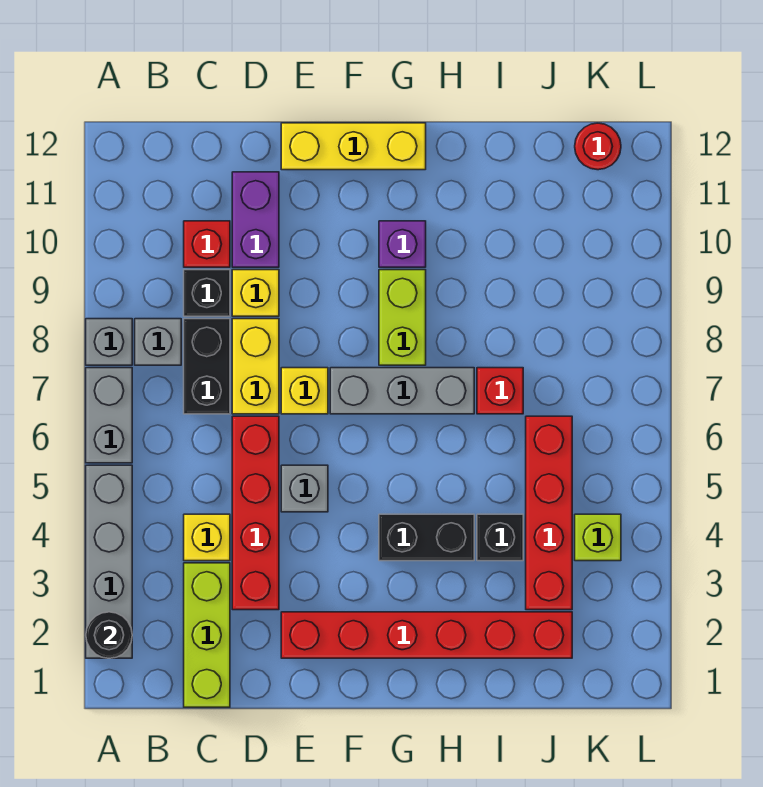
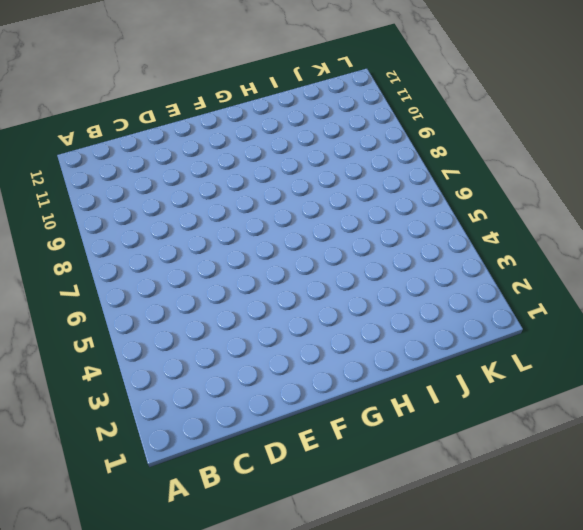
none -> grey brick A2:A5 level 1
none -> grey brick A6:A7 level 1
none -> grey brick A8 level 1

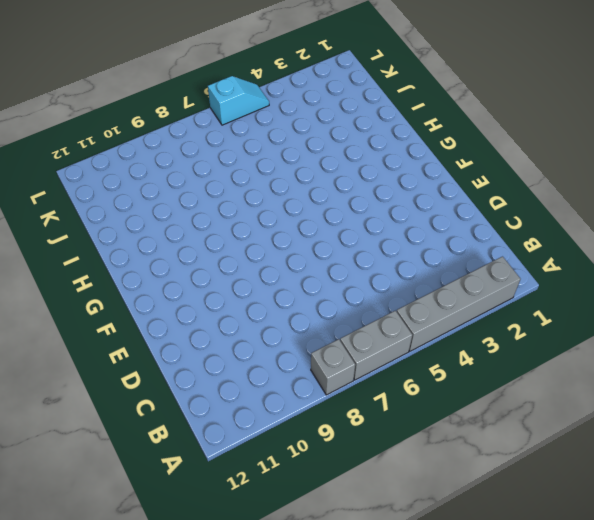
cyan slope L5:L6 level 1 top 6 -> none
none -> grey brick B8 level 1
none -> lime brick C1:C3 level 1
none -> yellow brick C4 level 1

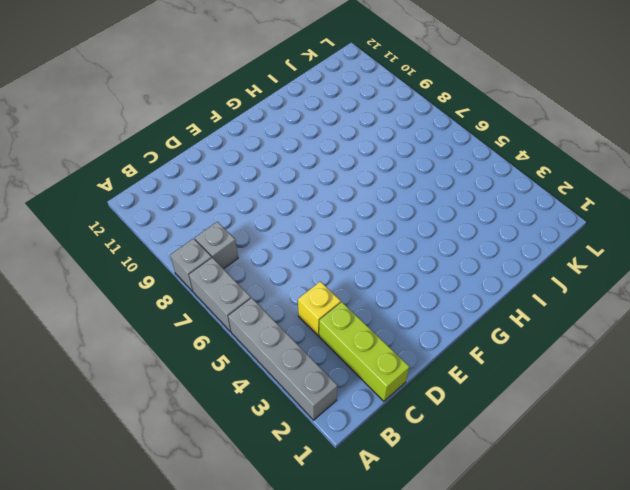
none -> black brick C7:C8 level 1
none -> black brick C9 level 1
none -> red brick C10 level 1

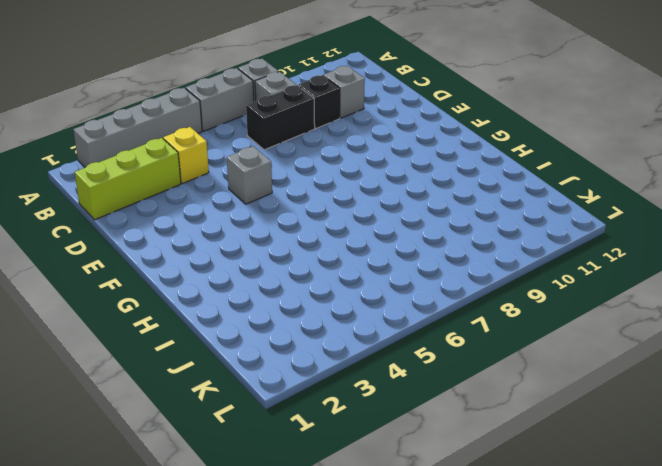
grey brick C10 level 1 -> red brick C10 level 1
none -> red brick D3:D6 level 1
none -> yellow brick D7:D8 level 1
none -> yellow brick D9 level 1

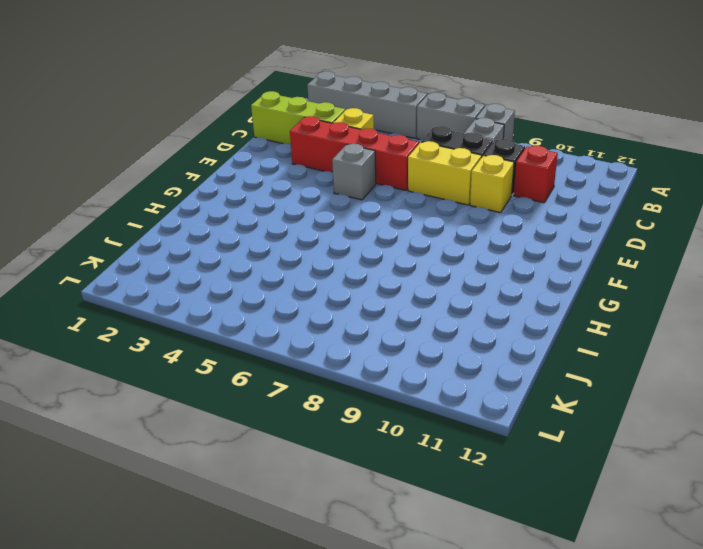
none -> purple brick D10:D11 level 1
none -> red brick E2:J2 level 1
none -> yellow brick E7 level 1

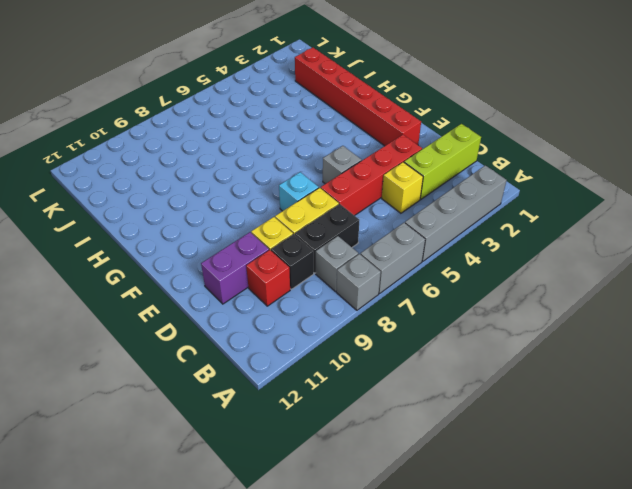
cyan brick E7 level 1 -> yellow brick E7 level 1
none -> yellow brick E12:G12 level 1
none -> grey brick F7:H7 level 1
none -> black brick G4:H4 level 1

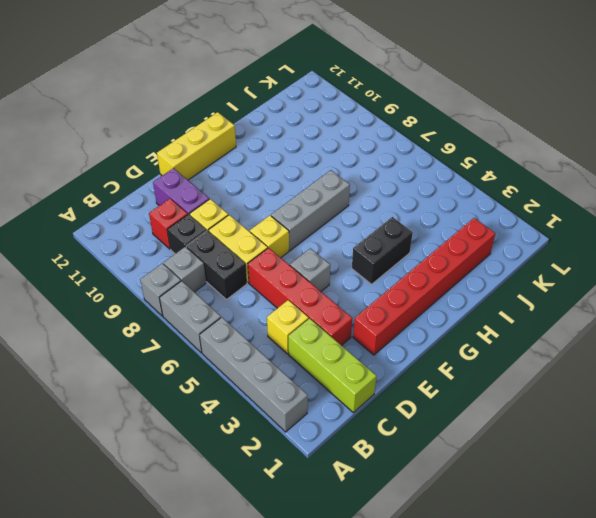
none -> lime brick G8:G9 level 1
none -> purple brick G10 level 1
none -> black brick I4 level 1

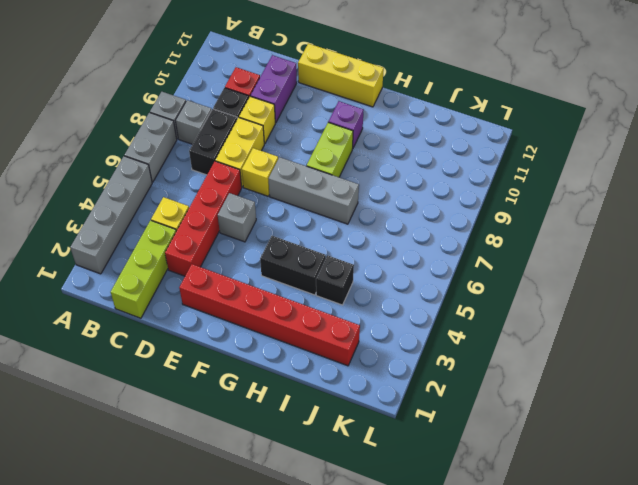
none -> red brick I7 level 1
none -> red brick J3:J6 level 1
none -> lime brick K4 level 1

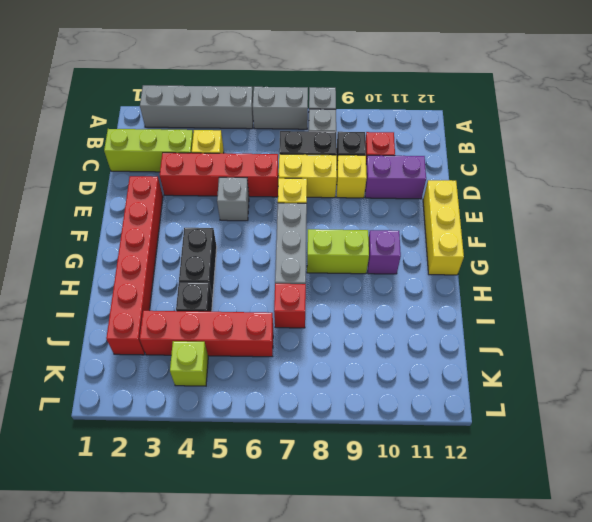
none -> red round brick K12 level 1
none -> black round brick A2 level 2

